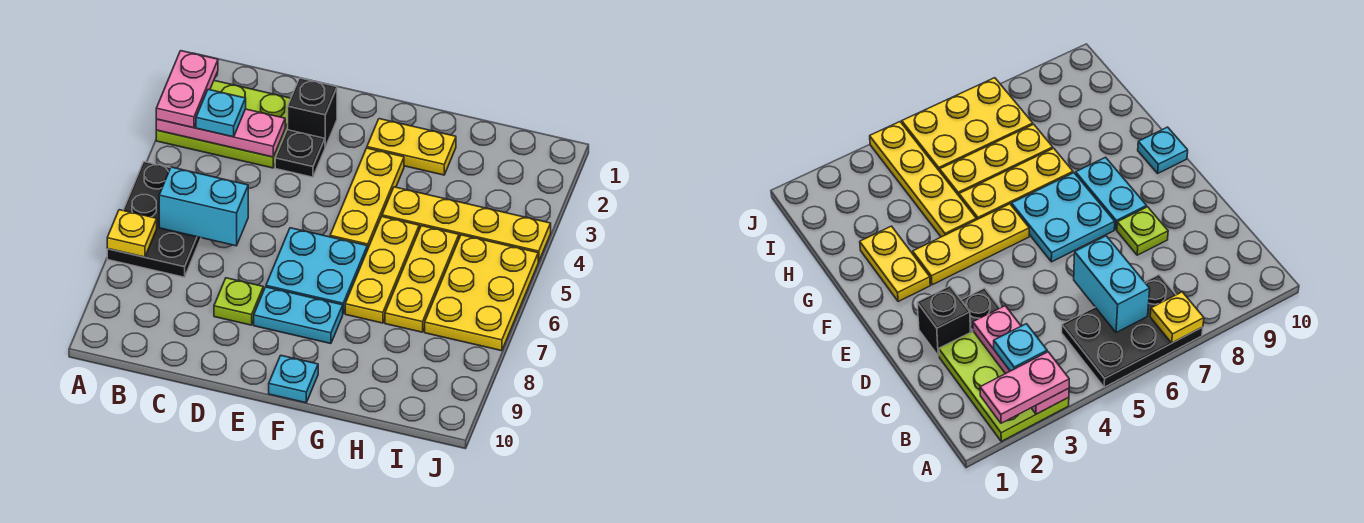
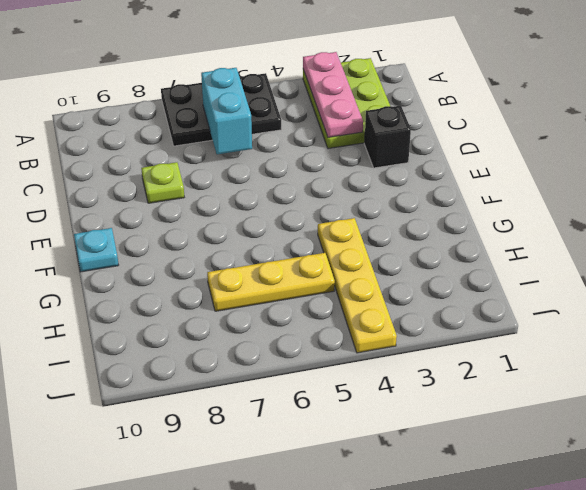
none -> black plate D3 level 1
none -> cyan plate E6:F7 level 1
none -> cyan plate E8:F8 level 1

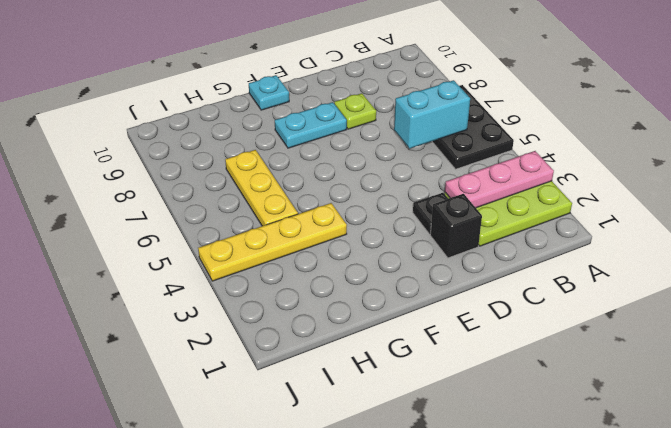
none -> cyan plate E6:F7 level 1
none -> yellow plate F2:G2 level 1
none -> yellow plate F3:F5 level 1

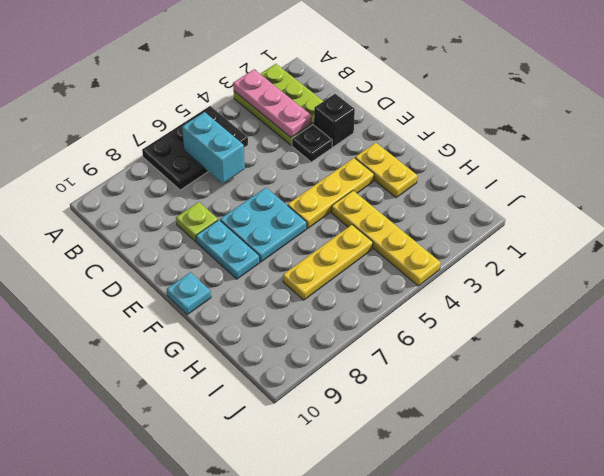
none -> yellow plate G5:G7 level 1
none -> yellow plate I5:J7 level 1
none -> yellow plate A7 level 2

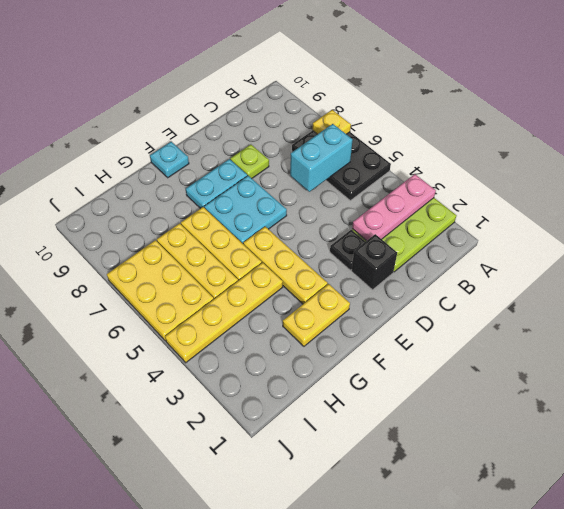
none -> pink plate A2:A3 level 3
none -> cyan plate B3 level 3

